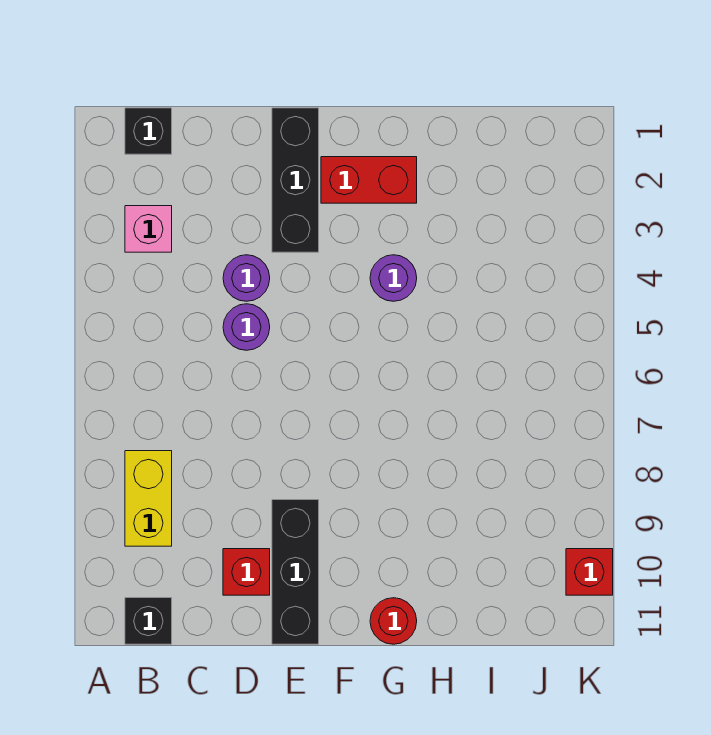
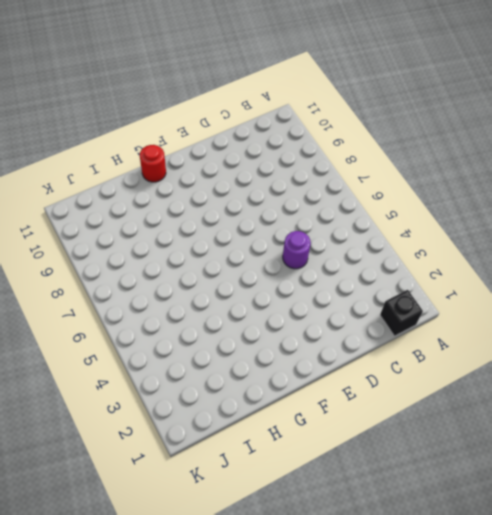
none -> pink brick B3 level 1
none -> yellow brick B8:B9 level 1
none -> black brick B11 level 1

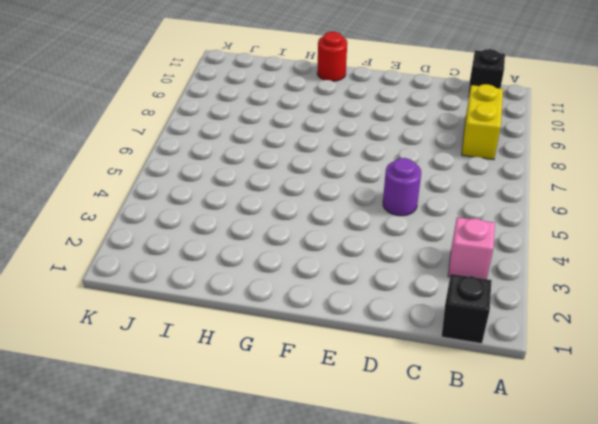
none -> purple round brick D4 level 1
none -> red brick D10 level 1
none -> black brick E1:E3 level 1

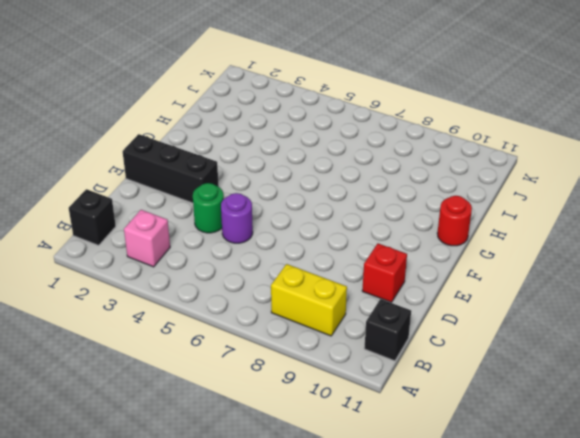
green round brick D4 level 1 -> purple round brick D4 level 1
none -> black brick E9:E11 level 1
none -> red brick F2:G2 level 1
none -> purple round brick G4 level 1

